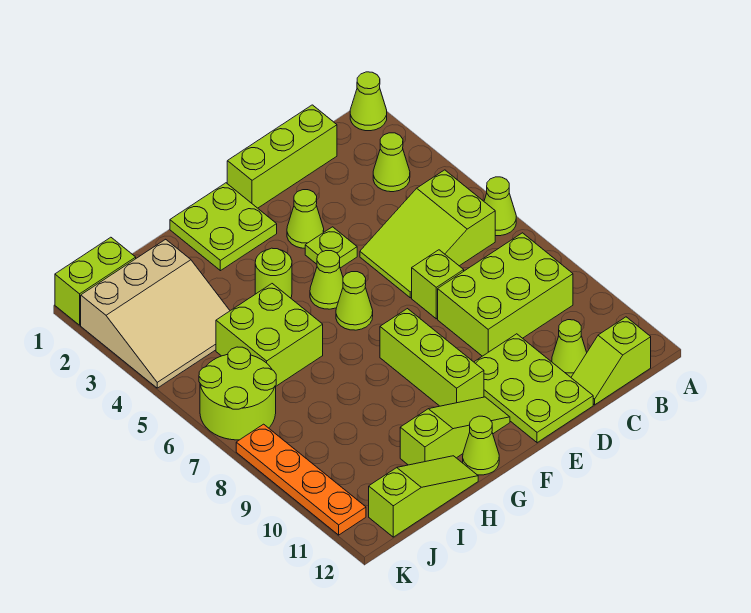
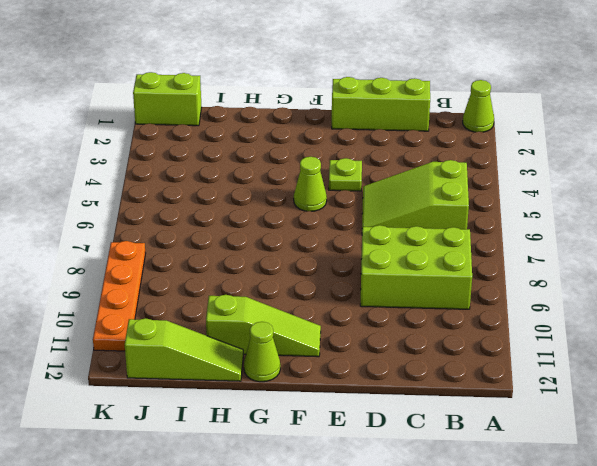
none -> lime cone A6 level 1
none -> lime cone B3 level 1
none -> lime slope B12:C12 level 1 top B

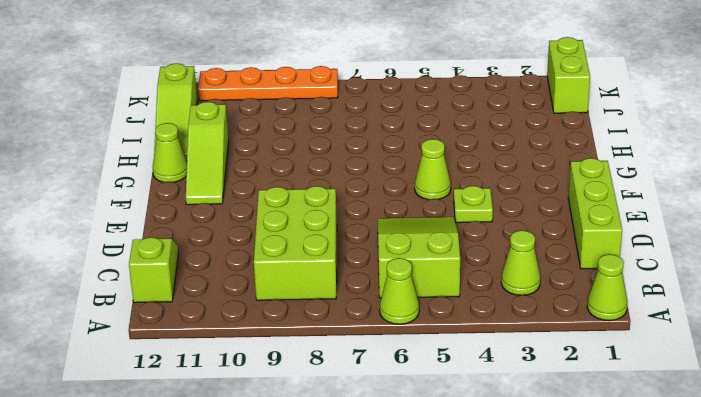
none -> lime cone C11 level 1
none -> lime brick D7 level 1
none -> lime plate D10:E12 level 1

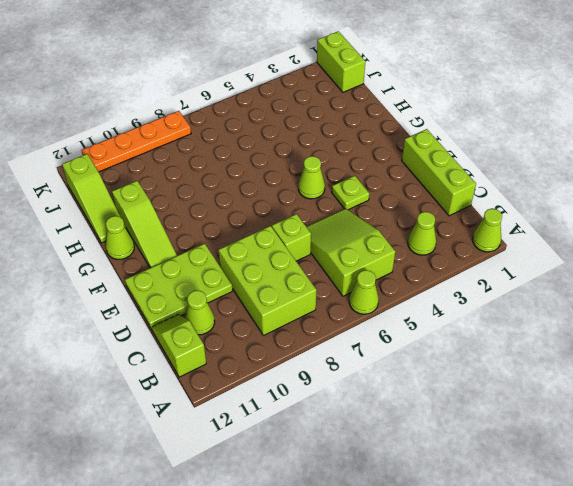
none -> lime cone E3 level 1
none -> lime plate F1:G2 level 1
none -> lime cone F6 level 1

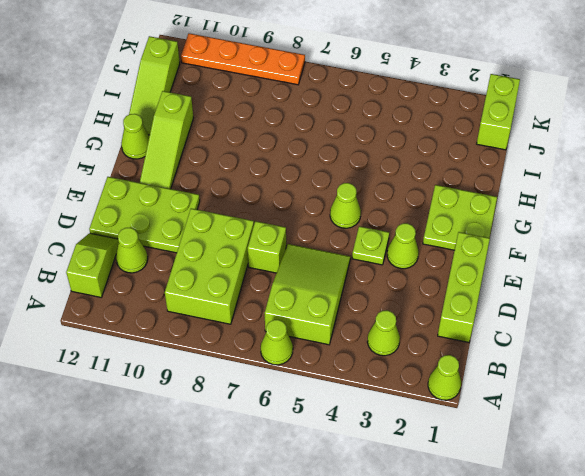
none -> lime cone F6 level 1
none -> lime brick F8:F10 level 1
none -> lime round brick G4 level 1

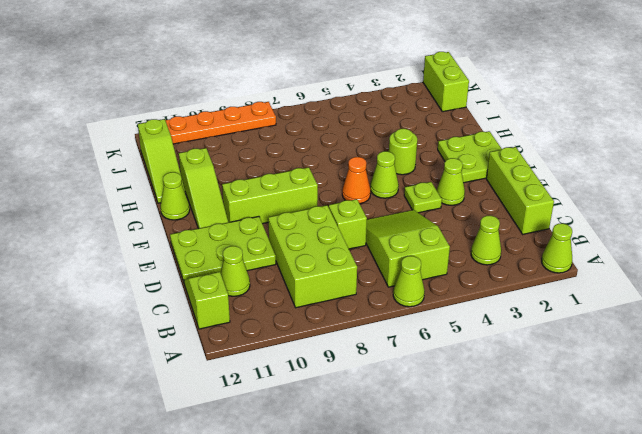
orange cone F6 level 1 -> lime cone F6 level 1
none -> lime brick H5:I6 level 1
none -> tan slope I2:K4 level 1 top 2
none -> lime round brick J6:K7 level 1

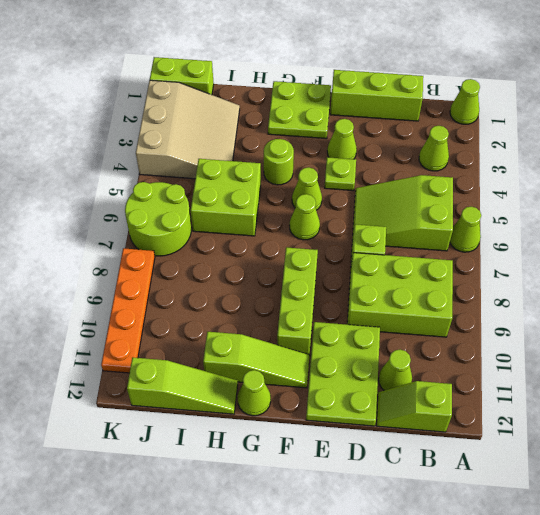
tan slope I2:K4 level 1 top K -> tan slope I2:K4 level 1 top 2

